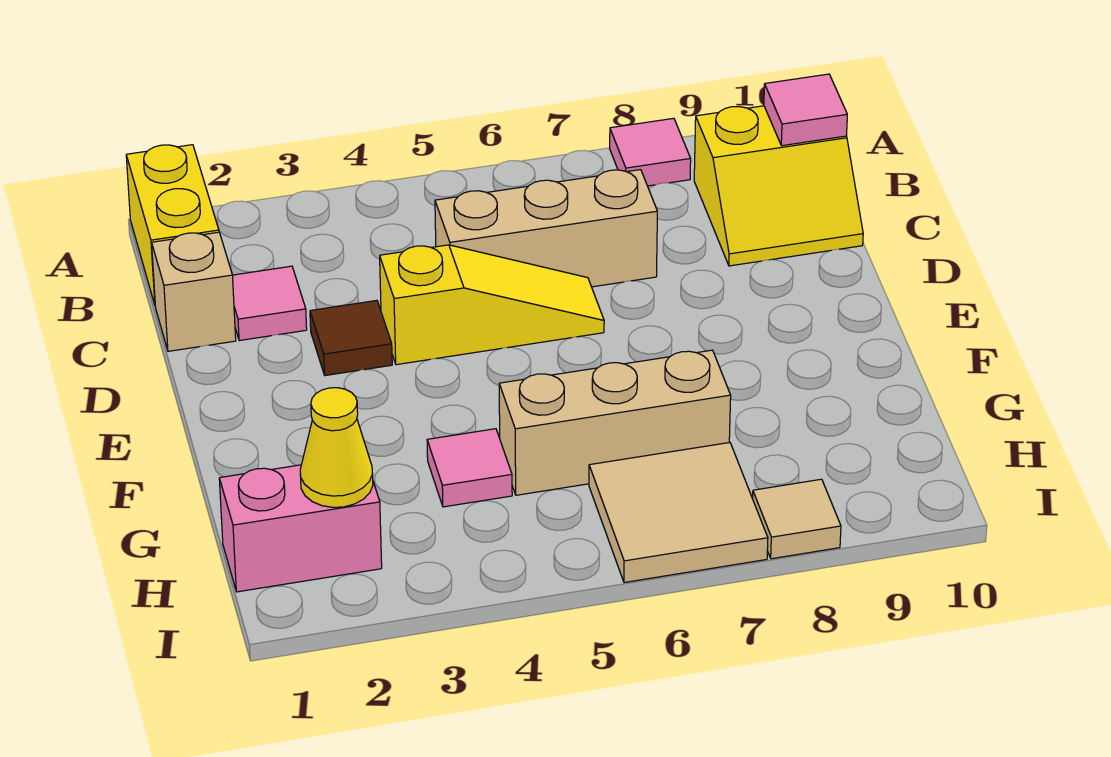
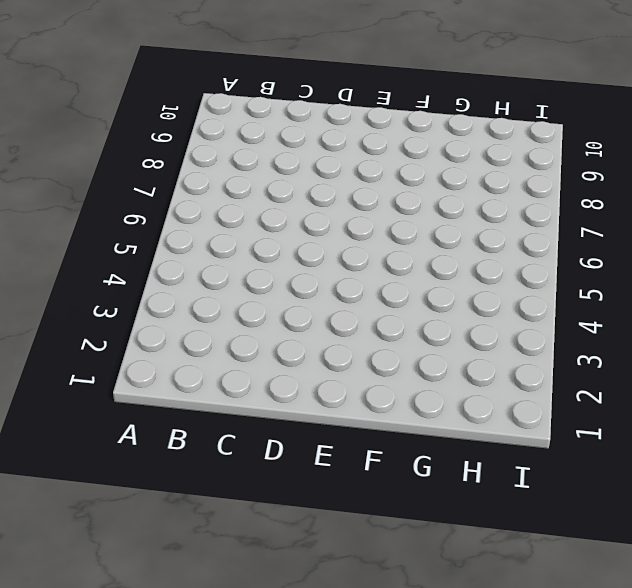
none -> yellow brick A1:B1 level 1
none -> pink tile A8 level 1
none -> yellow slope B9:C10 level 1 top B

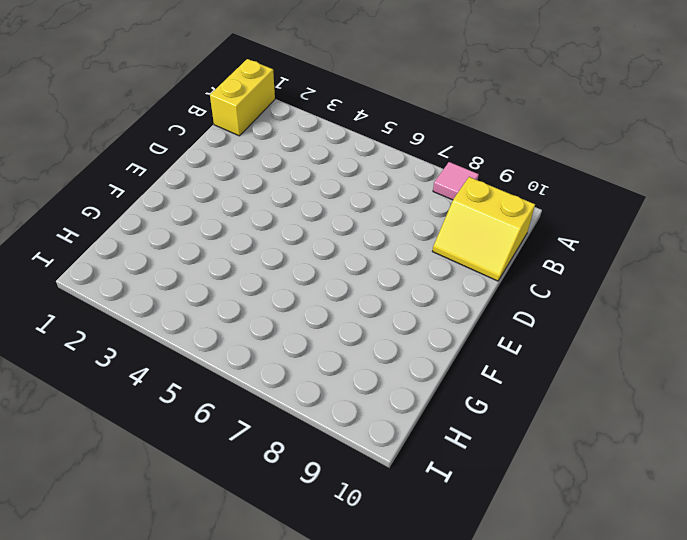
none -> tan brick C1 level 1
none -> pink tile C2 level 1
none -> tan brick C5:C7 level 1

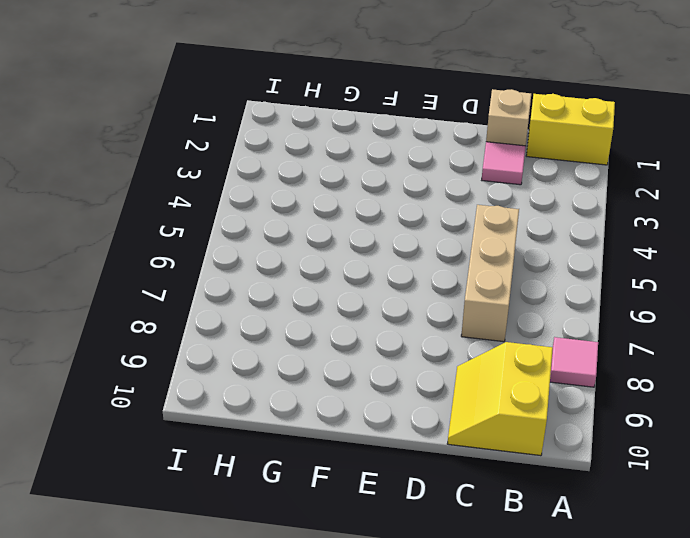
none -> brown tile D3 level 1
none -> yellow slope D4:D6 level 1 top 4
none -> pink tile G4 level 1

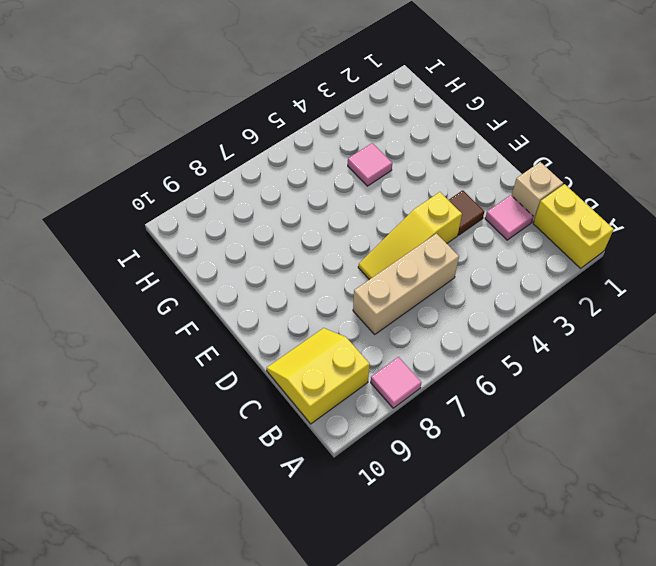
none -> tan brick G5:G7 level 1
none -> pink brick H1:H2 level 1
none -> tan tile H6:I7 level 1

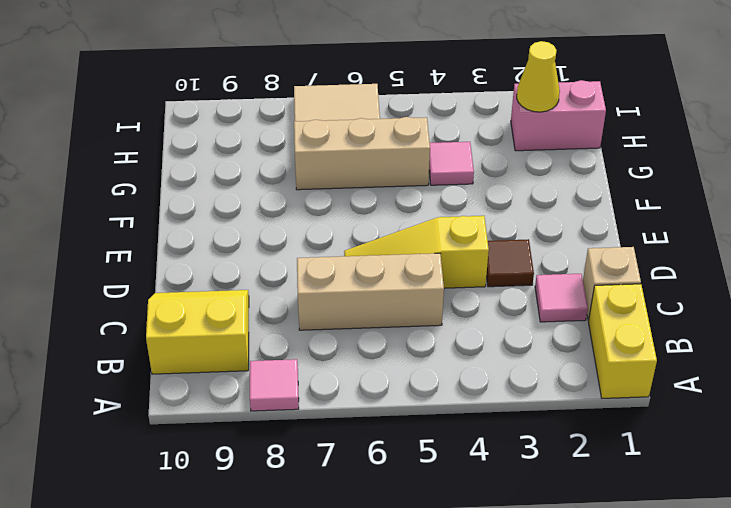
none -> tan tile I8 level 1
none -> pink tile B10 level 2

